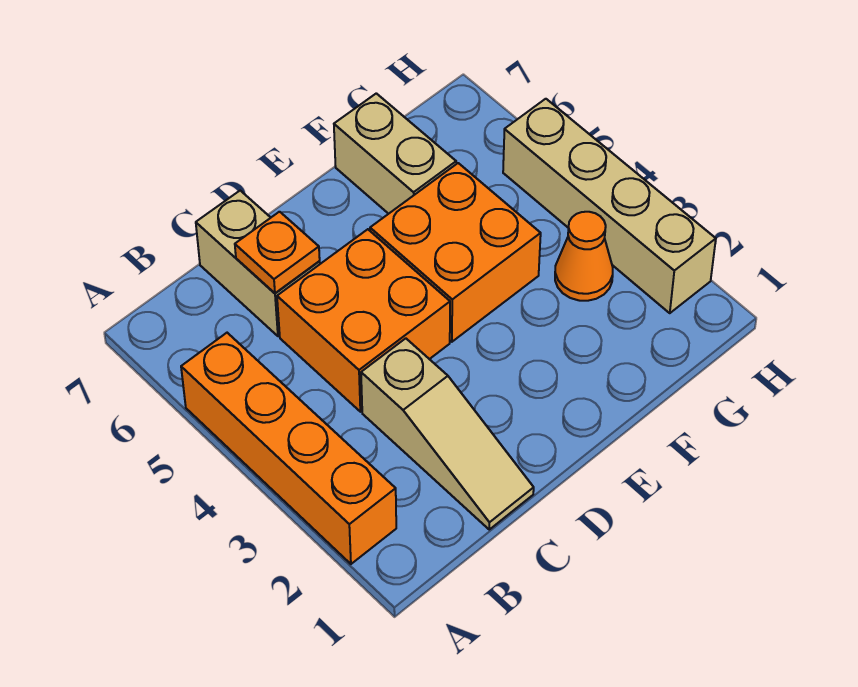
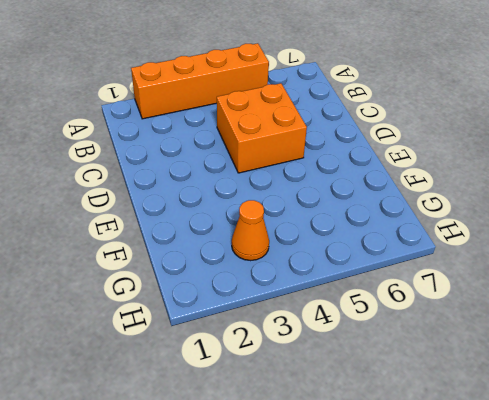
none -> tan slope C1:C3 level 1 top 3
none -> tan brick C6:C7 level 1

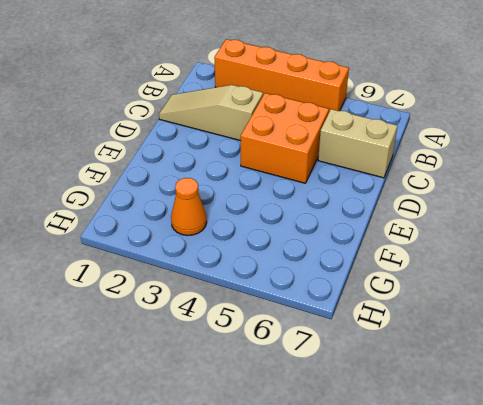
none -> orange brick E4:F5 level 1
none -> tan brick F6:F7 level 1

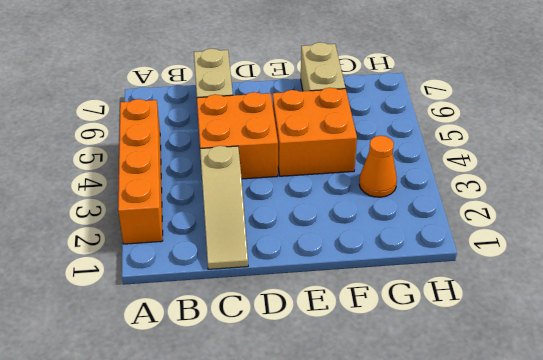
none -> tan brick H2:H5 level 1
none -> orange plate C6 level 2

